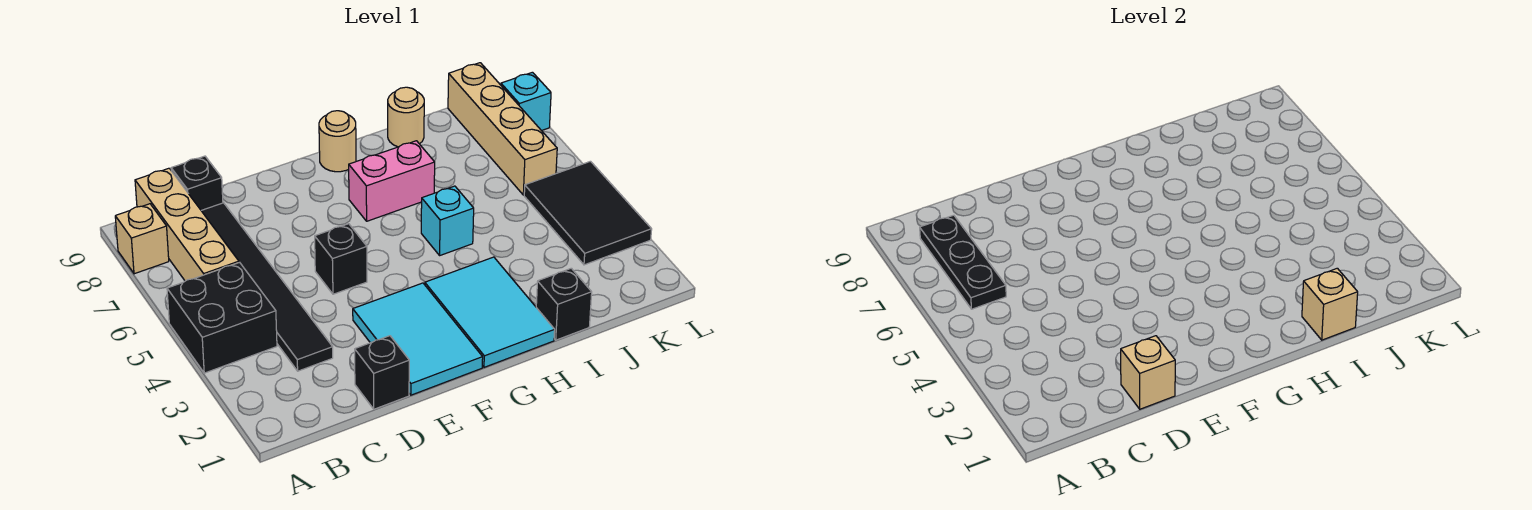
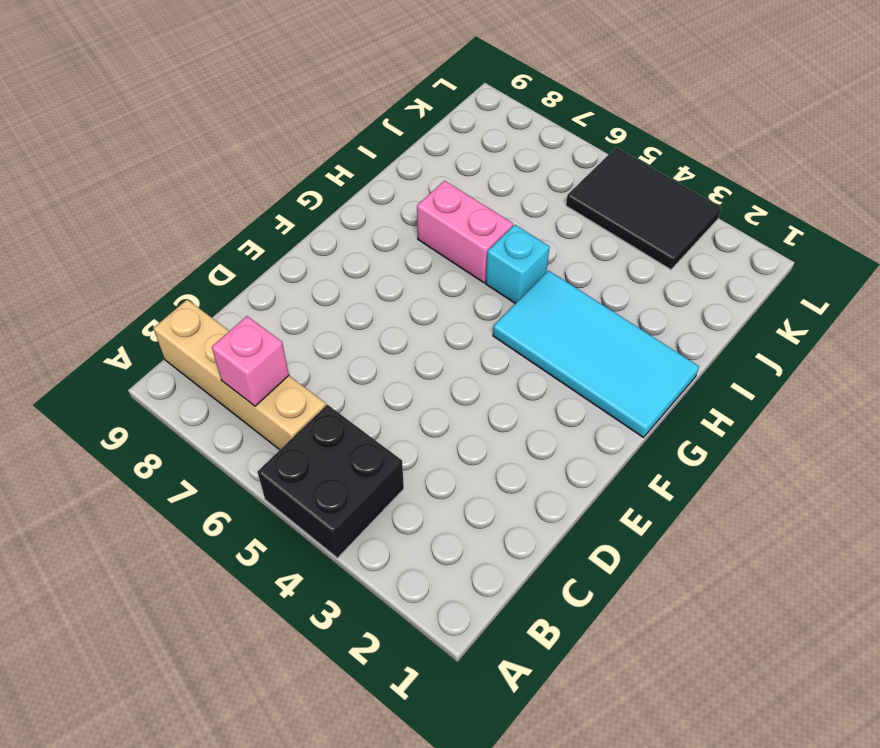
pink brick B7 level 2 -> black plate B6:B8 level 2
cyan tile G1:H4 level 1 -> cyan tile G1:H3 level 1
pink brick H6:H7 level 1 -> pink brick G7:H7 level 1
none -> tan brick A8 level 1
none -> black tile C3:C8 level 1
none -> black brick C9 level 1

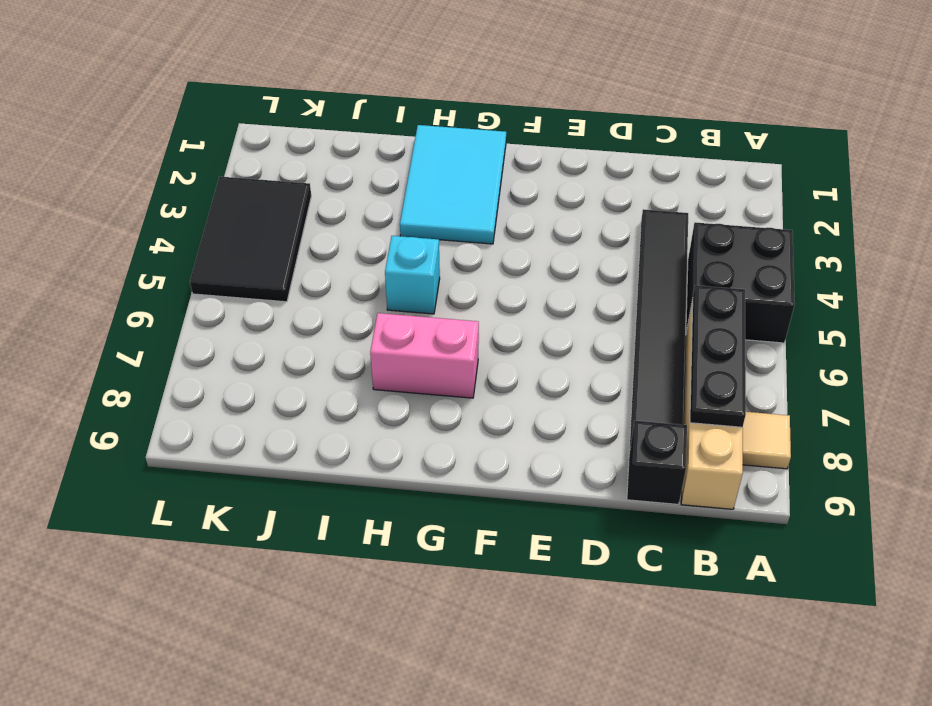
tan tile A8 level 1 -> tan brick A8 level 1
none -> black brick D1 level 1
none -> cyan tile E1:F3 level 1
none -> black brick E5 level 1

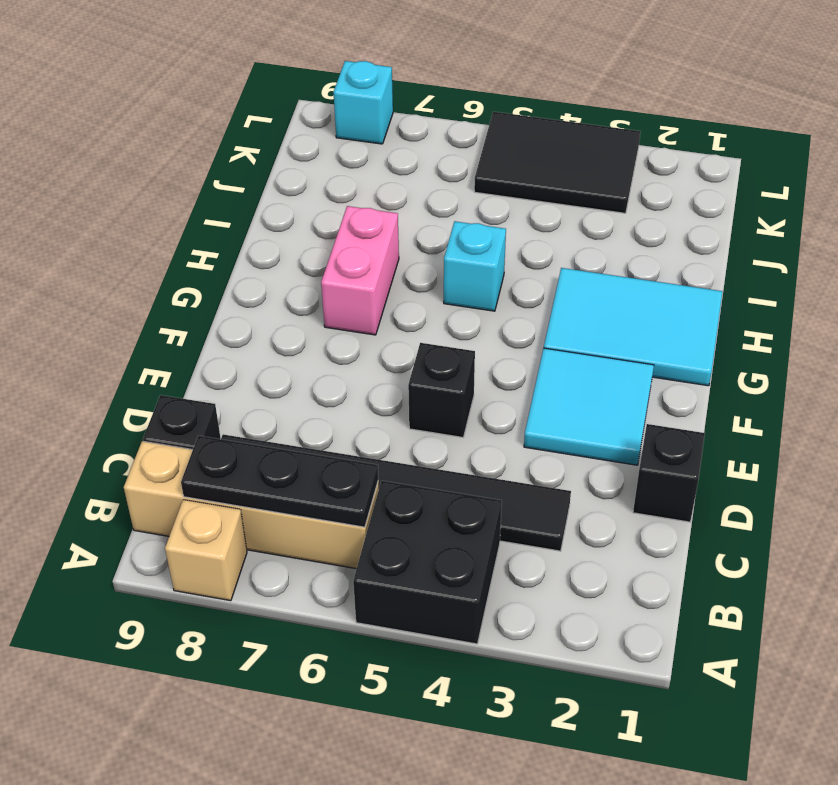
cyan tile E2:F3 level 1 -> cyan tile E1:F3 level 1
none -> tan round brick G9 level 1
none -> black brick I1 level 1
none -> tan round brick I9 level 1

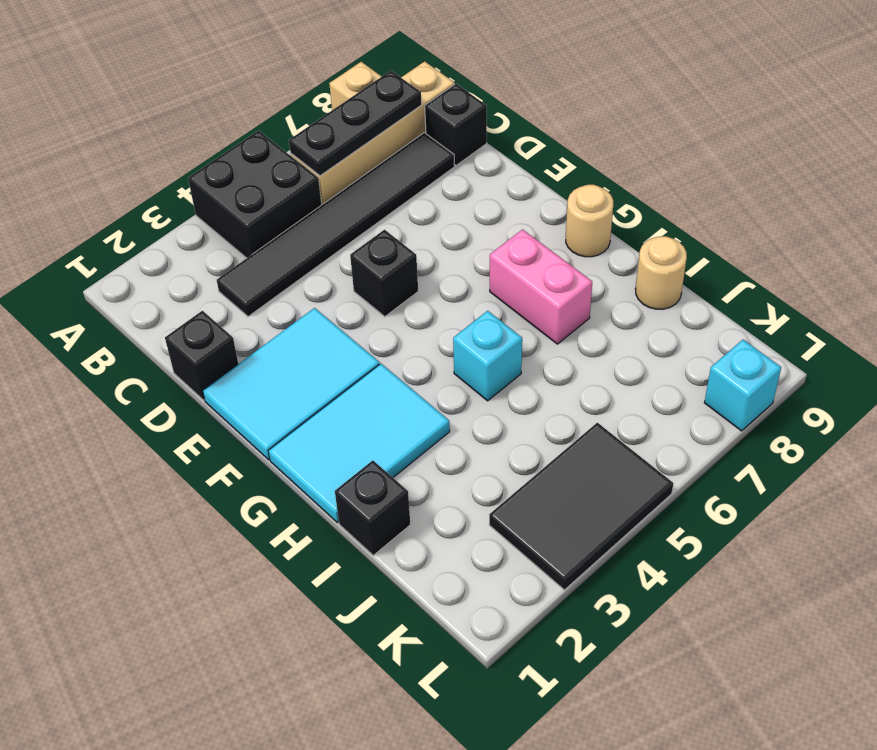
none -> tan brick K6:K9 level 1
none -> tan brick D1 level 2
none -> tan brick I1 level 2

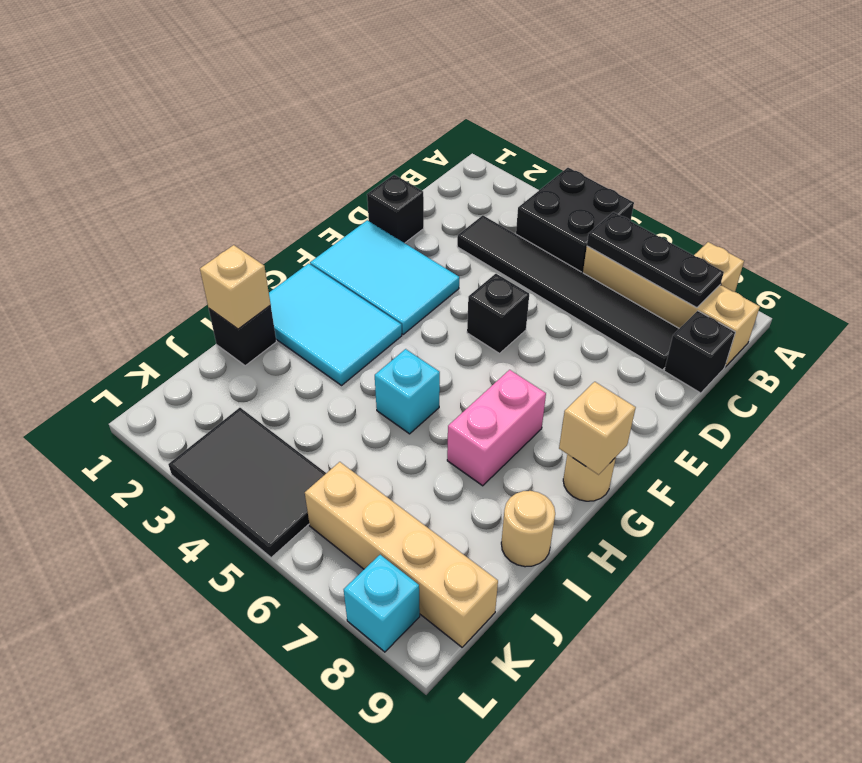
tan brick G9 level 2 -> tan brick D1 level 2

